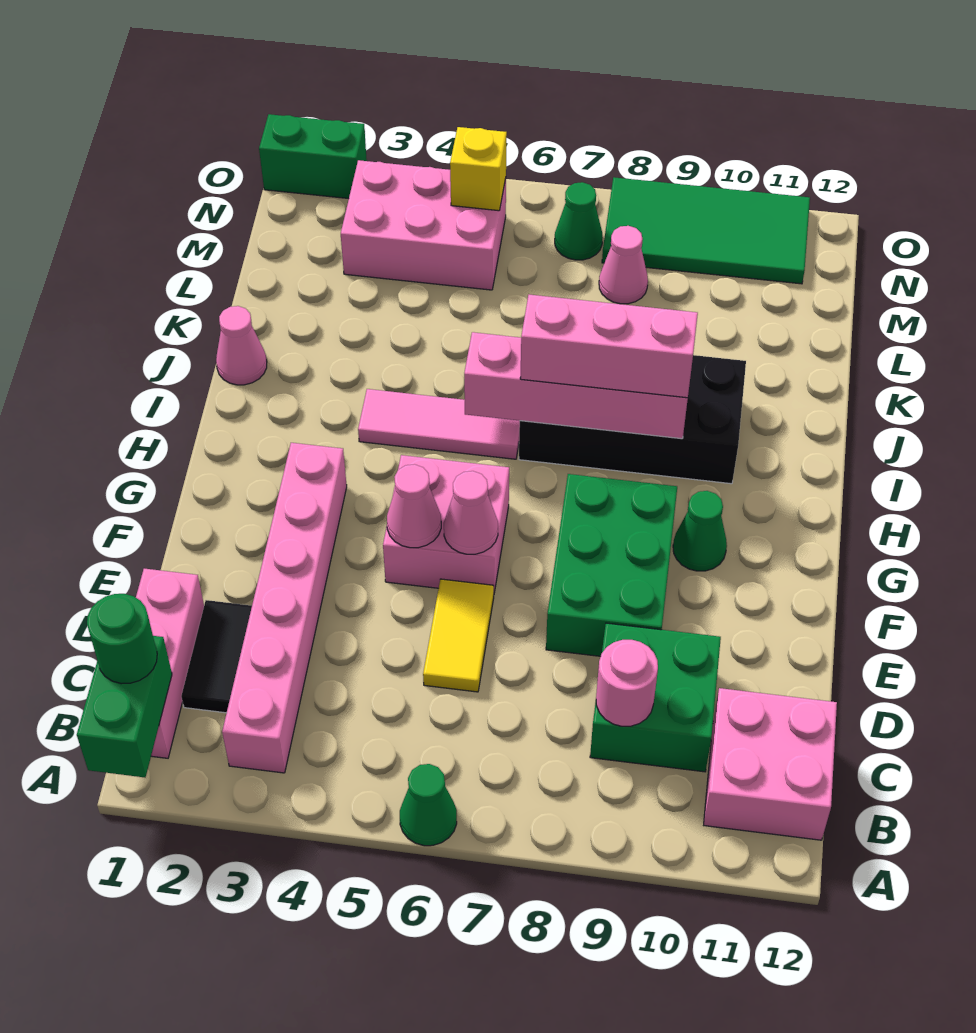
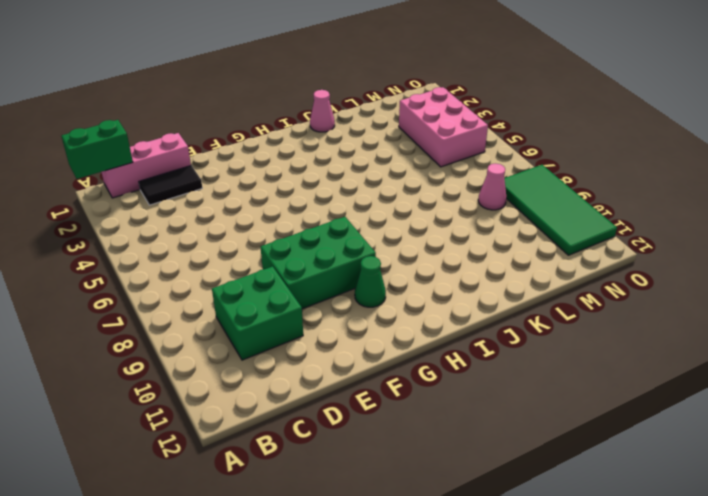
none -> green cone A6 level 1
none -> pink brick B3:G3 level 1
none -> pink brick B11:C12 level 1

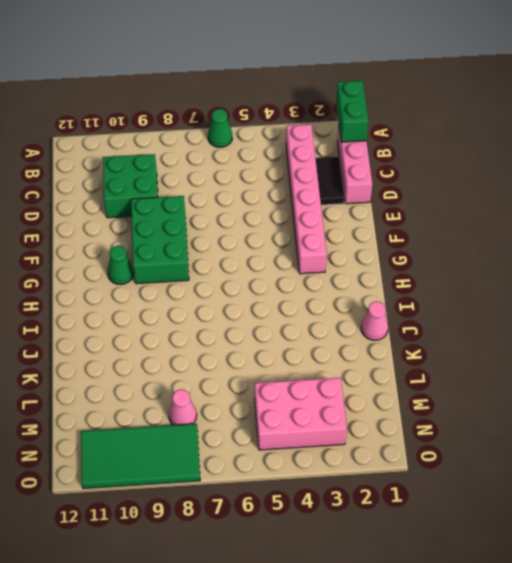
none -> pink brick B11:C12 level 1
none -> yellow tile D6:E6 level 1
none -> pink brick F5:G6 level 1

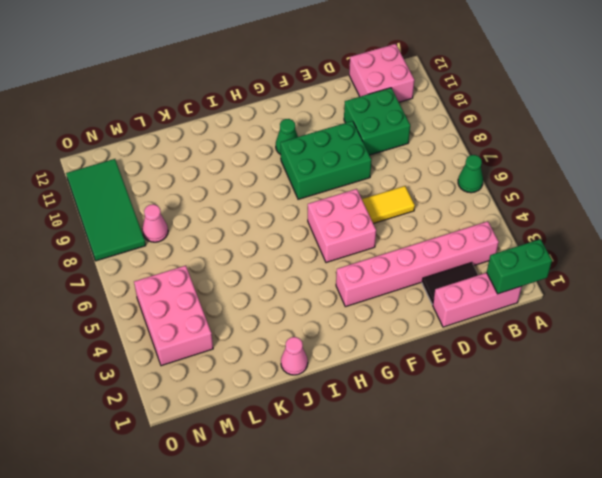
none -> pink tile I4:I6 level 1
none -> black brick I7:J10 level 1
none -> green cone N7 level 1

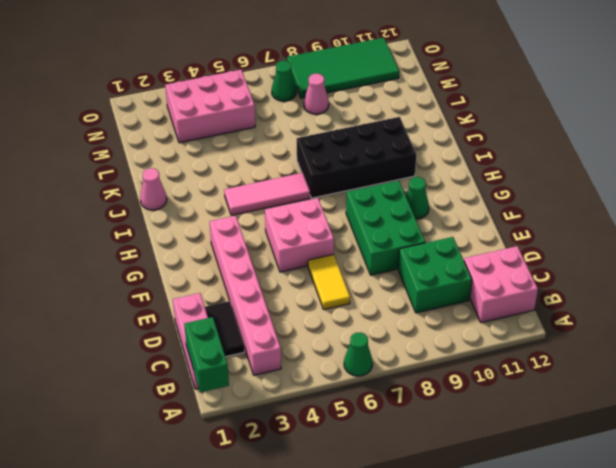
none -> green brick O1:O2 level 1
none -> pink round brick C9 level 2
none -> pink cone F5 level 2

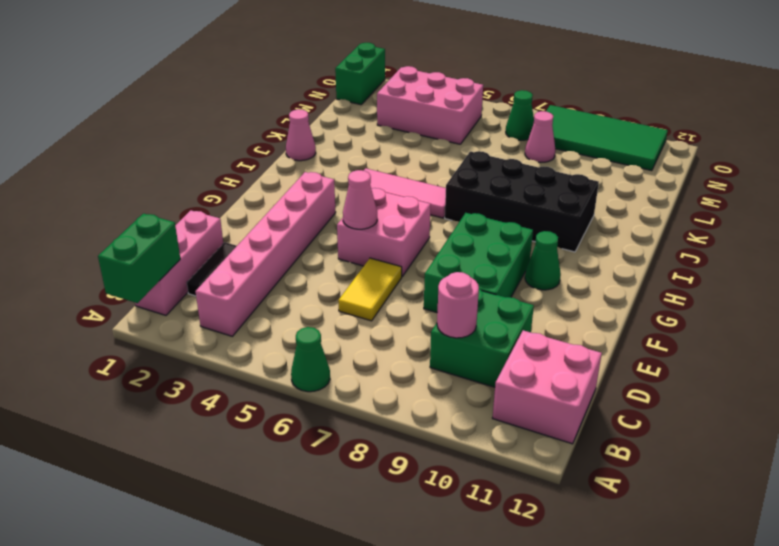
green brick N1:O1 level 1 -> green brick O1:O2 level 1
none -> pink cone F6 level 2
none -> pink brick I6:I9 level 2
none -> yellow brick N5 level 2

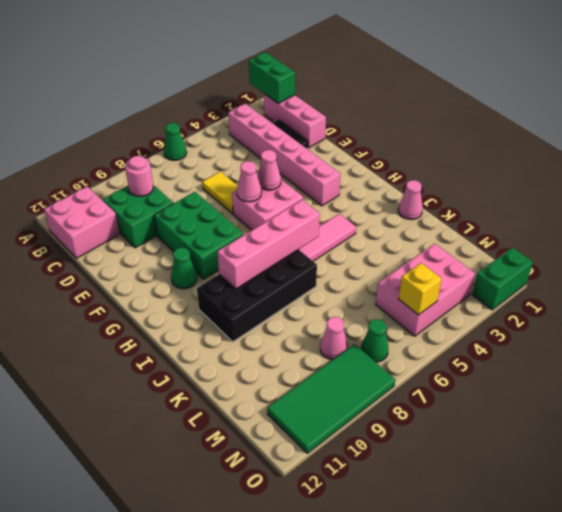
none -> green round brick B1 level 3
none -> pink brick I7:I9 level 3

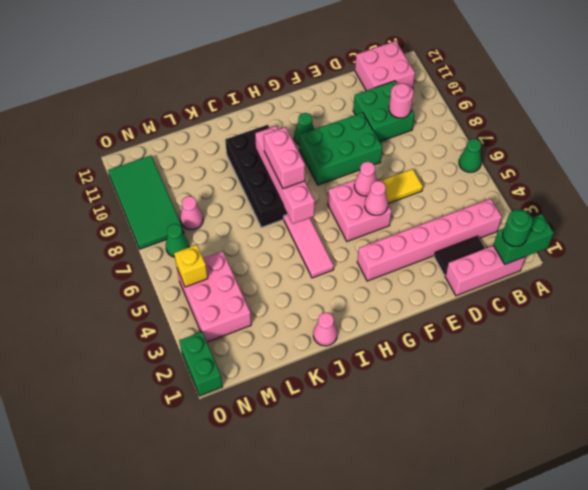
pink brick I7:I8 level 3 -> pink brick I7:I9 level 3

